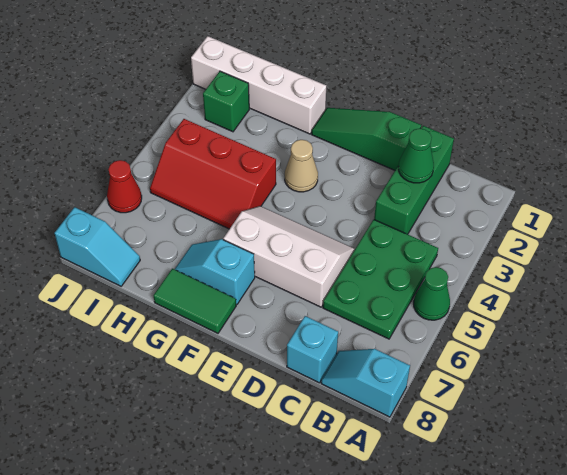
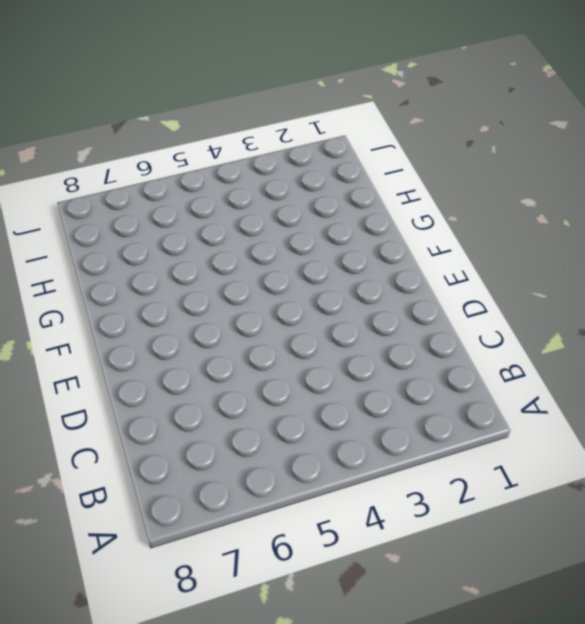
none -> green cone A5 level 1
none -> cyan slope A8:B8 level 1 top A
none -> green plate B4:C6 level 1

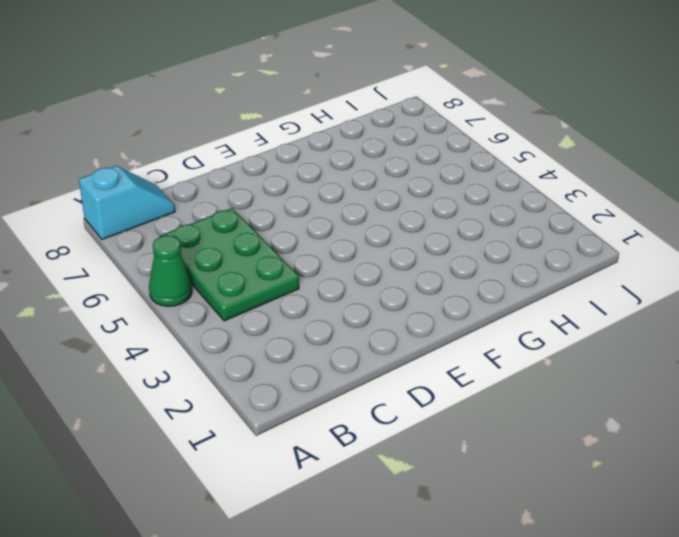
none -> green brick C1:C3 level 1
none -> cyan brick C8 level 1
none -> green slope D1:F1 level 1 top D

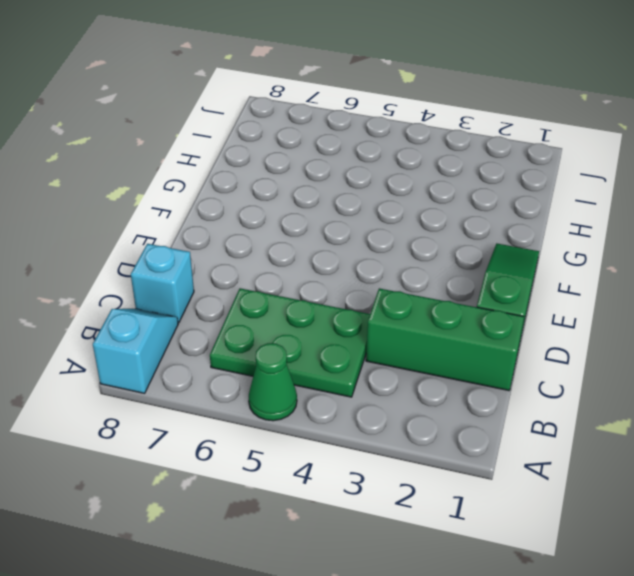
none -> white slope D5:F6 level 1 top 6
none -> tan cone F3 level 1
none -> cyan slope F7:G7 level 1 top F

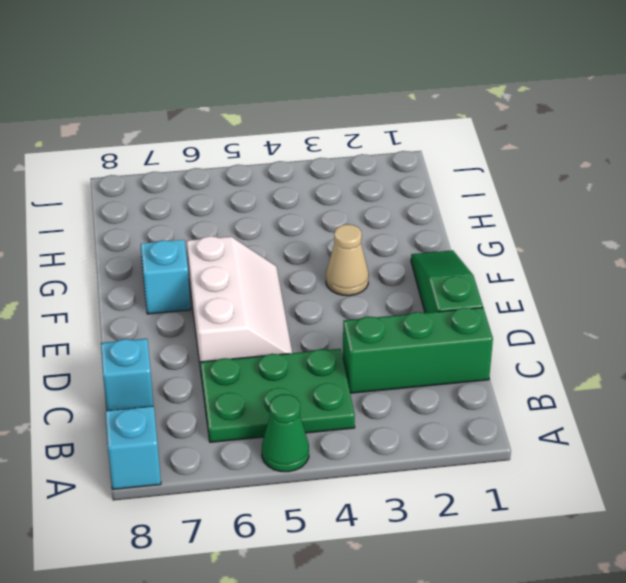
none -> green tile F8:G8 level 1
none -> white brick G1:J1 level 1
none -> red slope G4:I5 level 1 top 4

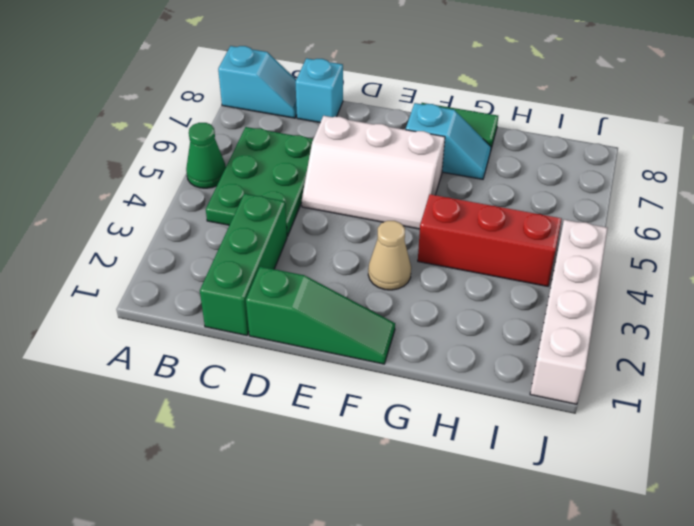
white brick J1:J4 level 1 -> white brick G1:J1 level 1
none -> green brick I2 level 1
none -> cyan slope I8:J8 level 1 top J
none -> red cone J6 level 1

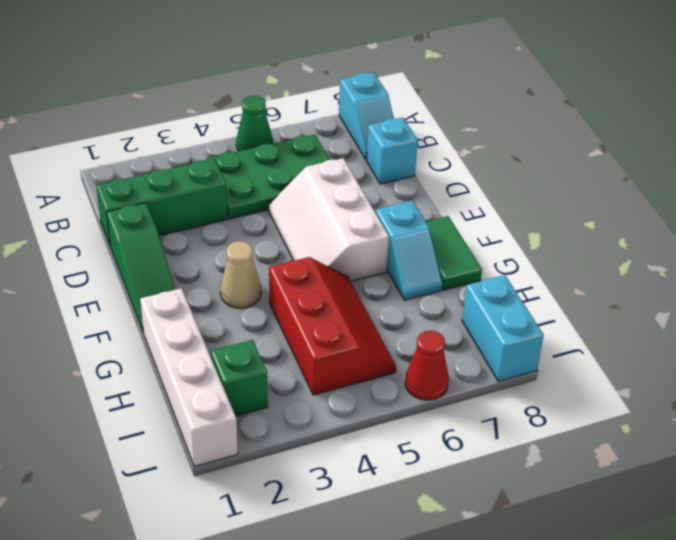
cyan brick I8:J8 level 1 -> cyan slope I8:J8 level 1 top J
none -> green cone C2 level 2

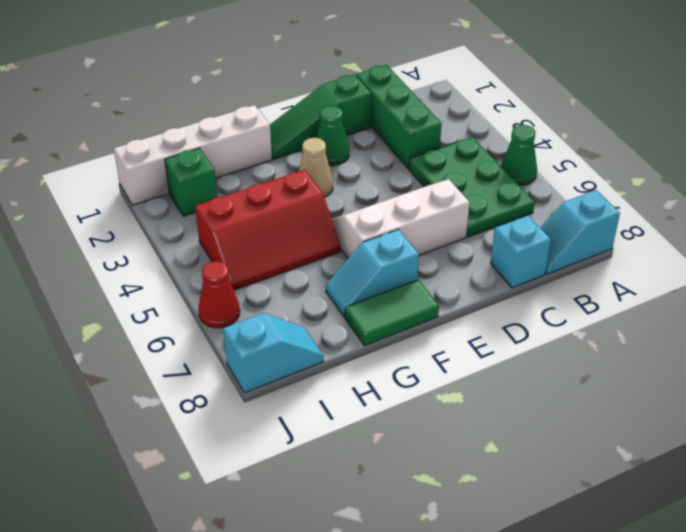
green cone E2 level 1 -> green cone C2 level 2

